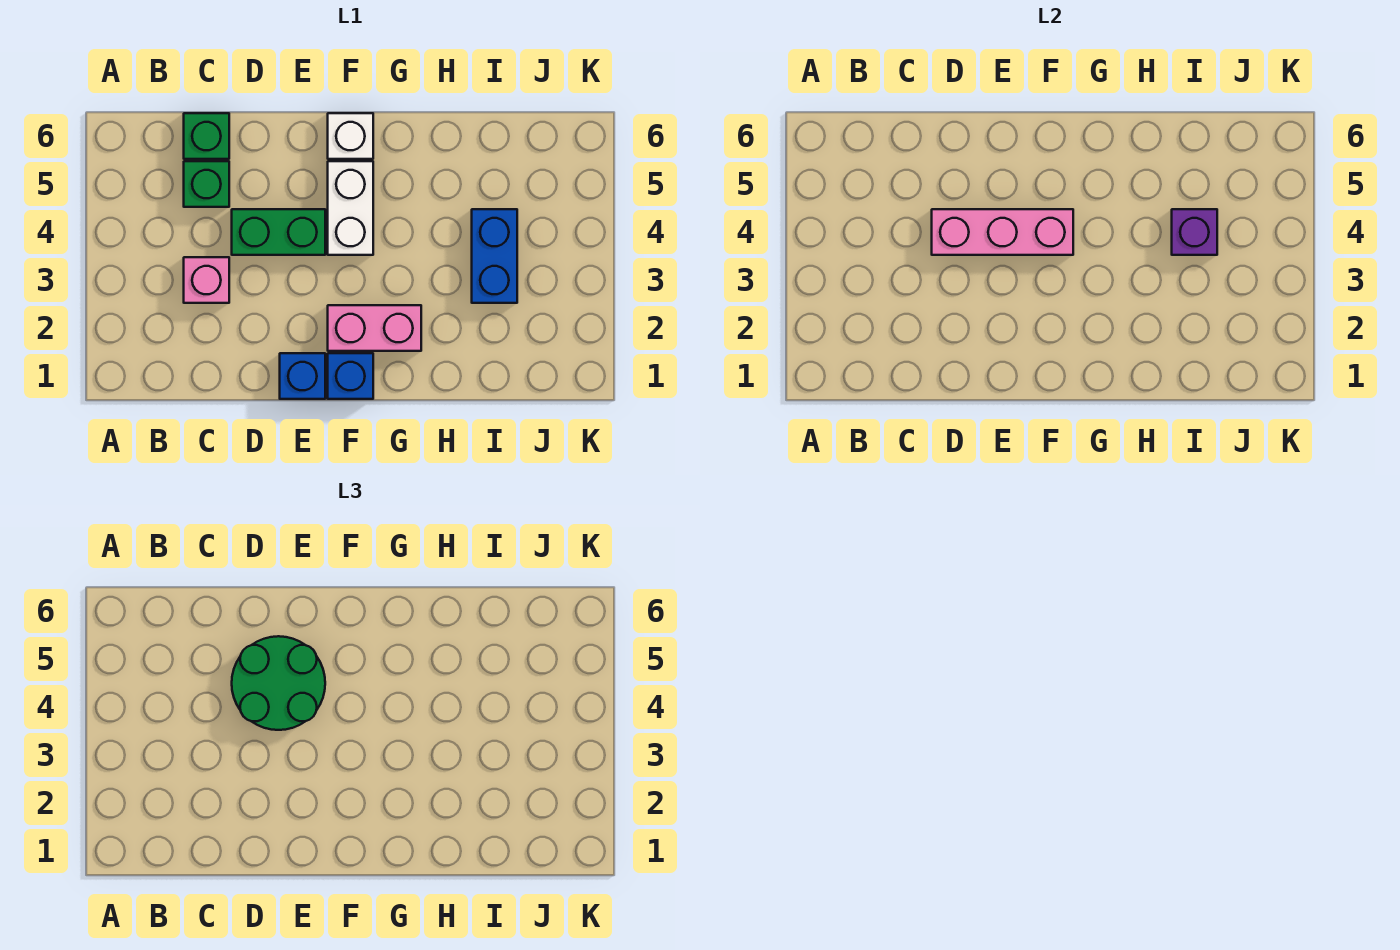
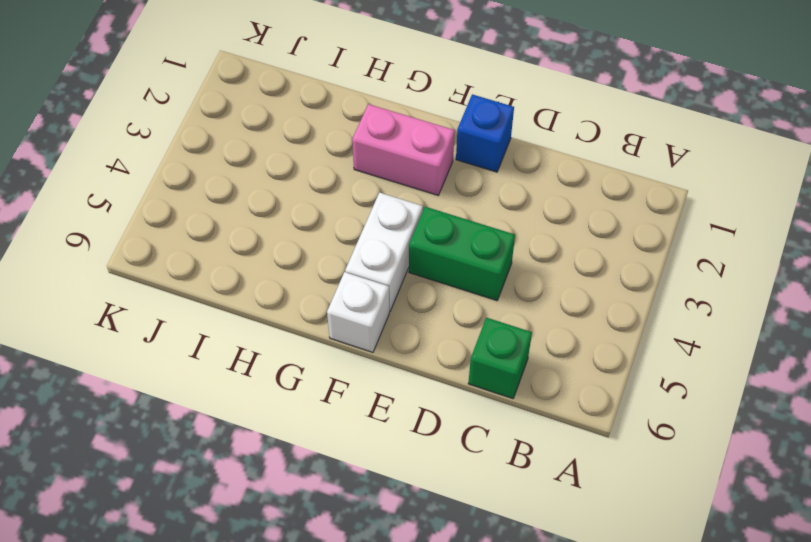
none -> pink brick C3 level 1
none -> green brick C5 level 1
none -> blue brick F1 level 1

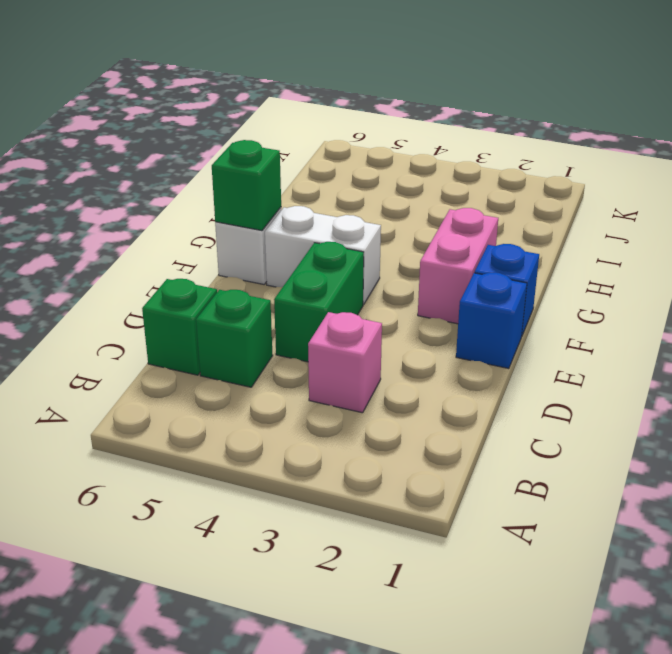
green brick F6 level 2 -> none
none -> blue brick I3:I4 level 1
none -> pink brick D4:F4 level 2
none -> purple brick I4 level 2

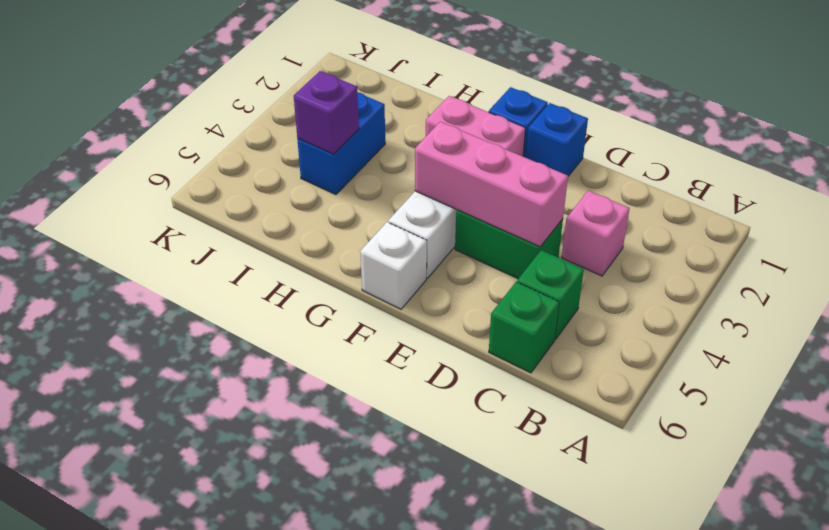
none -> green round brick D4:E5 level 3

